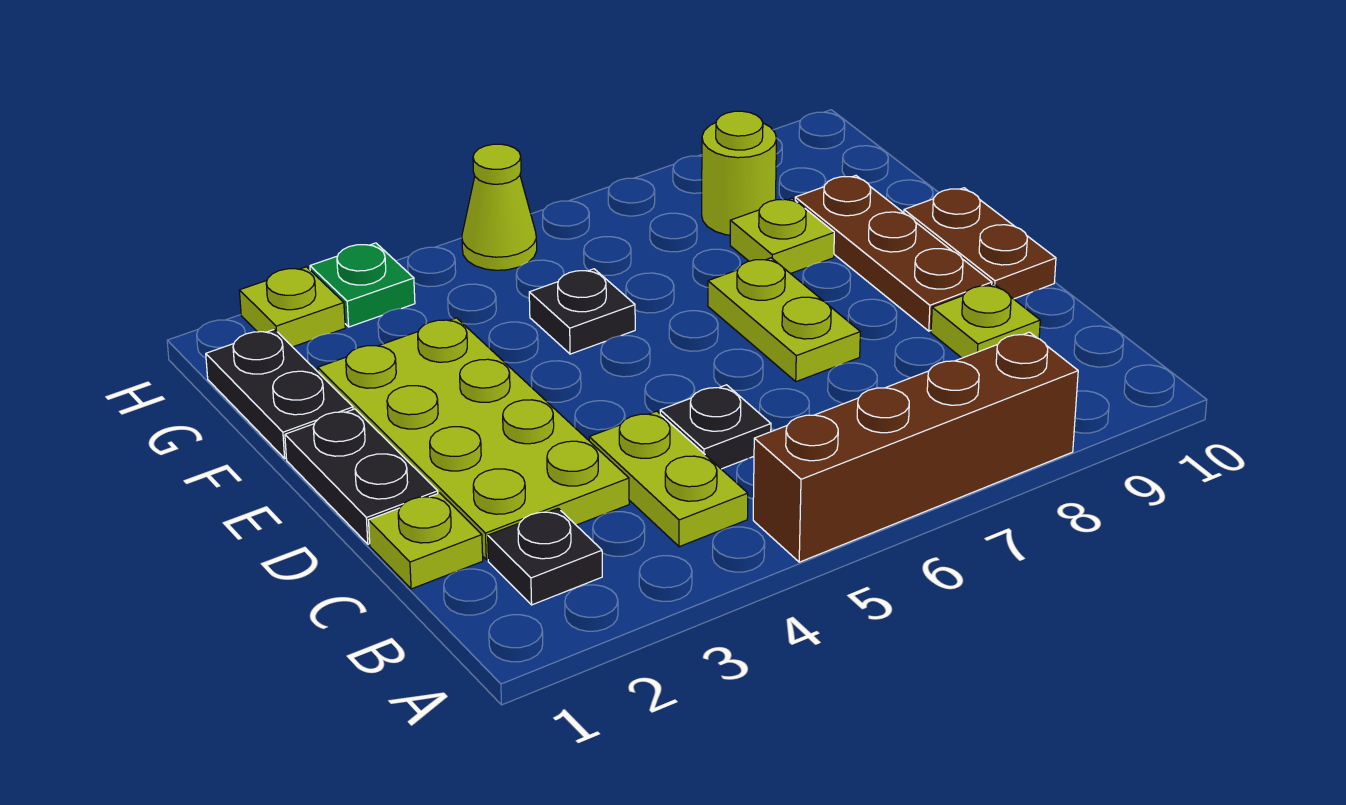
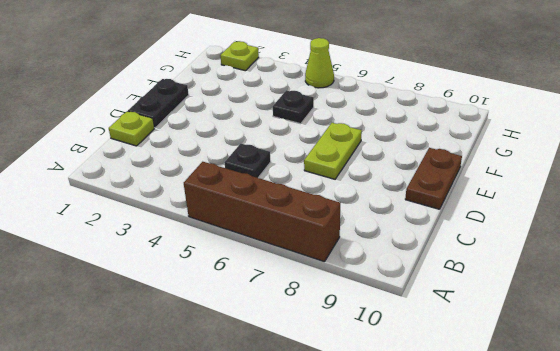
none -> black plate B2 level 1
none -> lime plate B4:C4 level 1
none -> lime plate C2:F3 level 1

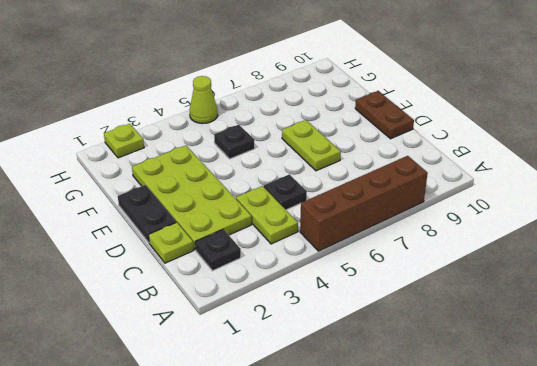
none -> lime plate C9 level 1
none -> brown plate D9:F9 level 1
none -> black plate F1:G1 level 1

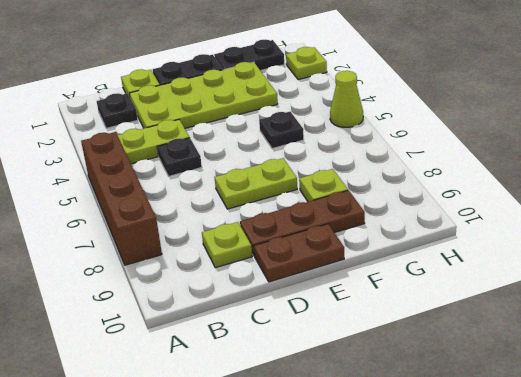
none -> lime round brick G8 level 1
none -> green plate H3 level 1

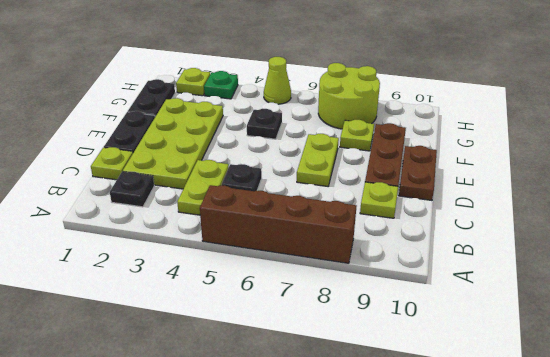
lime round brick G7:H8 level 1 -> lime round brick G8 level 1

